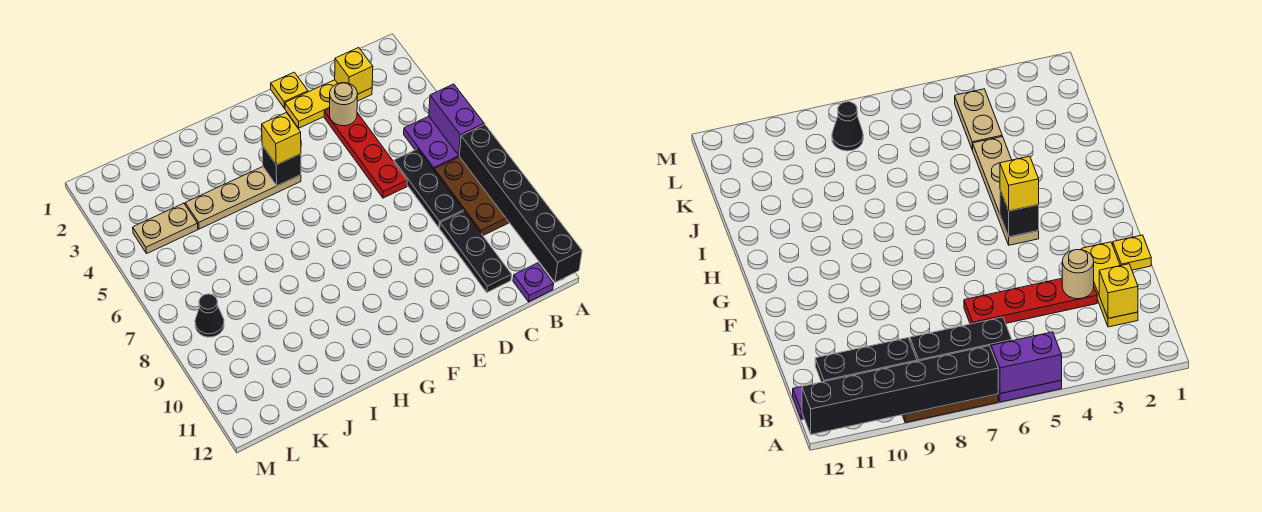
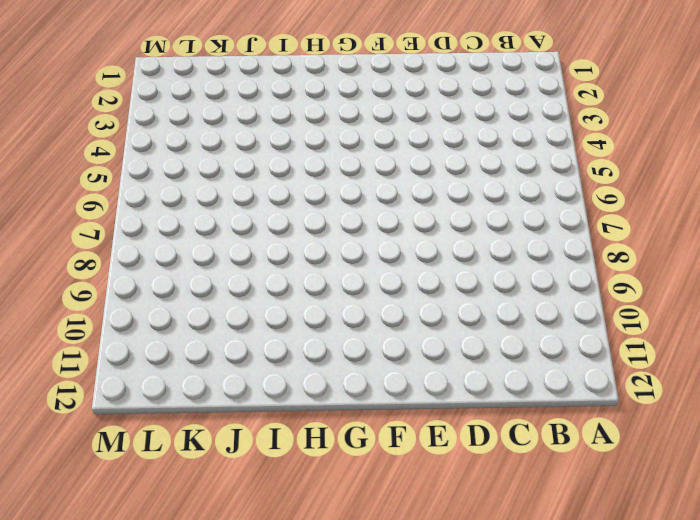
none -> purple plate A5:B6 level 1
none -> brown plate A7:B9 level 1
none -> purple plate B12 level 1

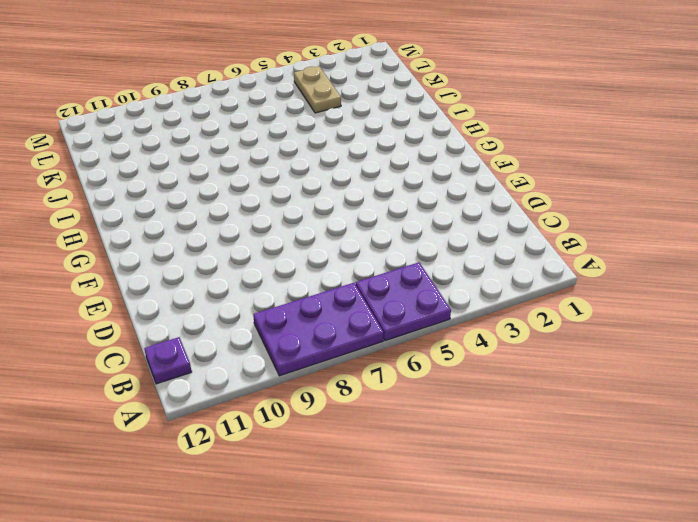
purple plate A7:B9 level 1 -> brown plate A7:B9 level 1
none -> yellow plate C2:E2 level 1
none -> black plate C6:C8 level 1
none -> black plate C9:C11 level 1

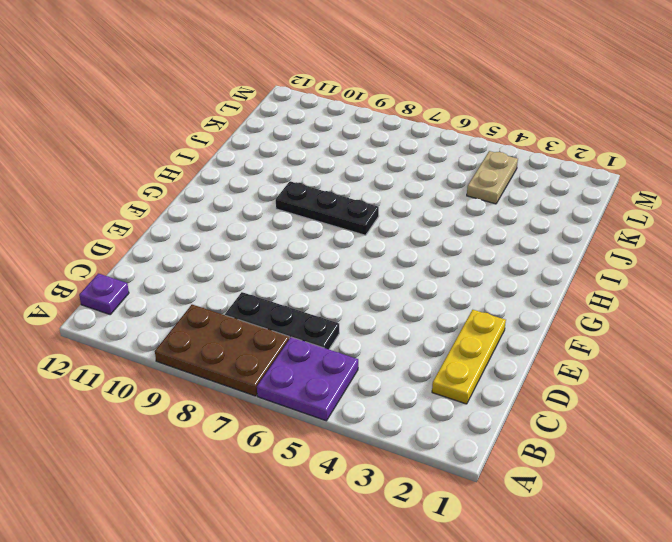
black plate H7:H9 level 1 -> black plate C9:C11 level 1
none -> red plate D3:D6 level 1
none -> yellow plate E1 level 1
none -> tan plate G4:J4 level 1

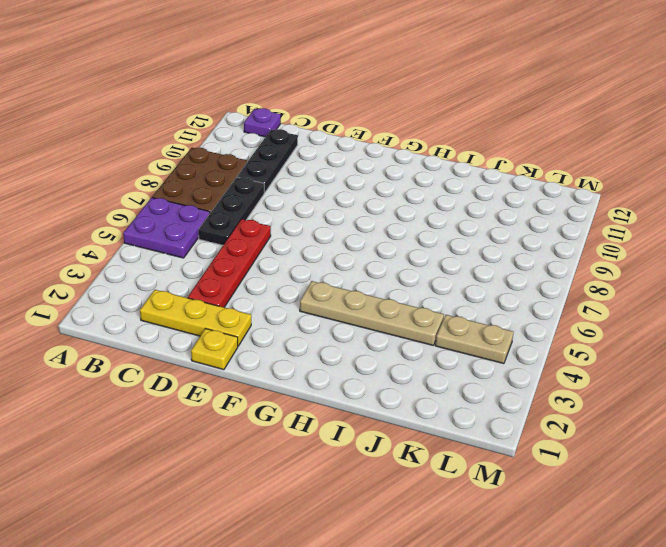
none -> black cone L8 level 1
none -> purple brick A5:A6 level 2
none -> black brick A7:A12 level 2

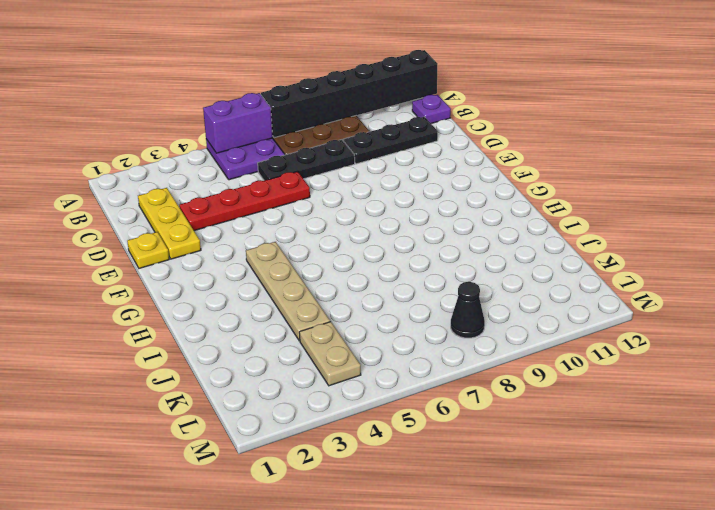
none -> yellow brick C2 level 2
none -> tan round brick D3 level 2
none -> black brick G4 level 2

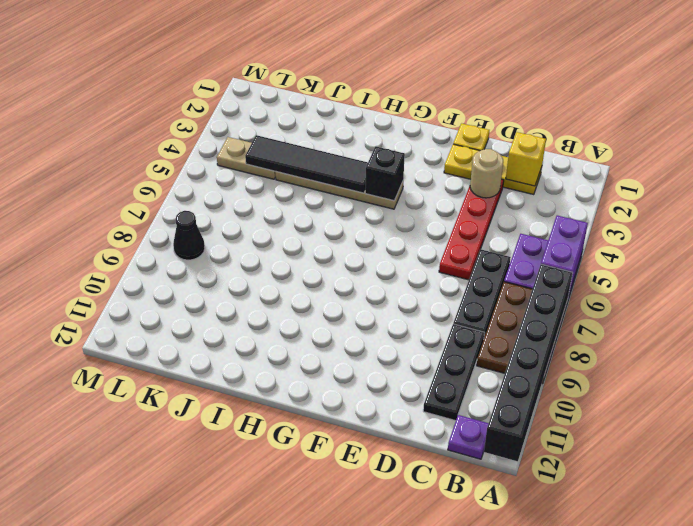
black tile H4:K4 level 2 -> none
none -> yellow brick G4 level 3

